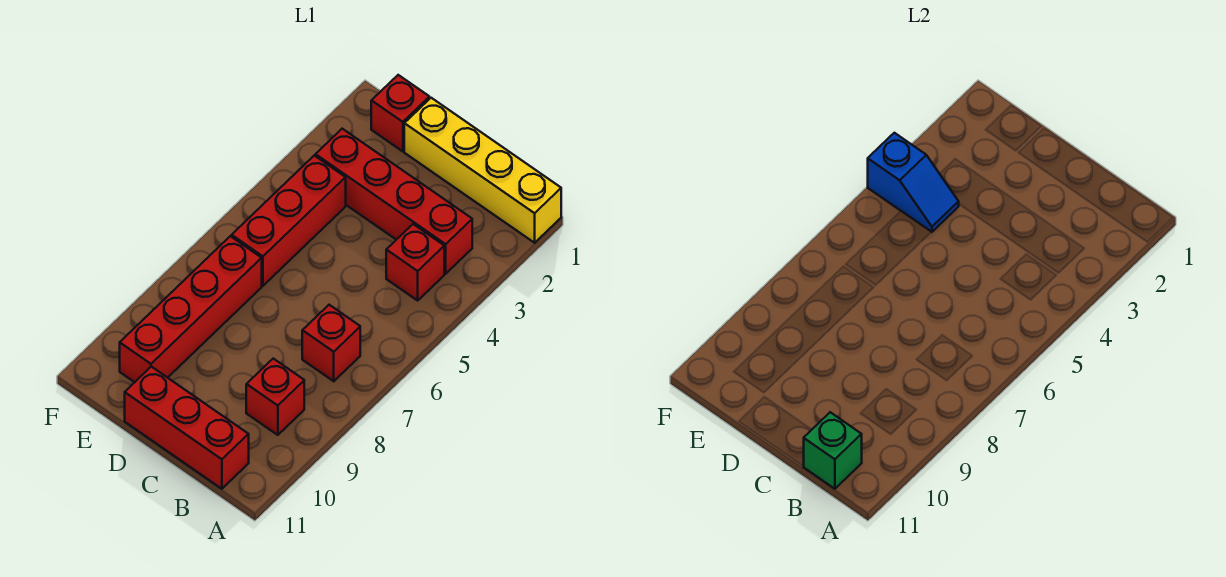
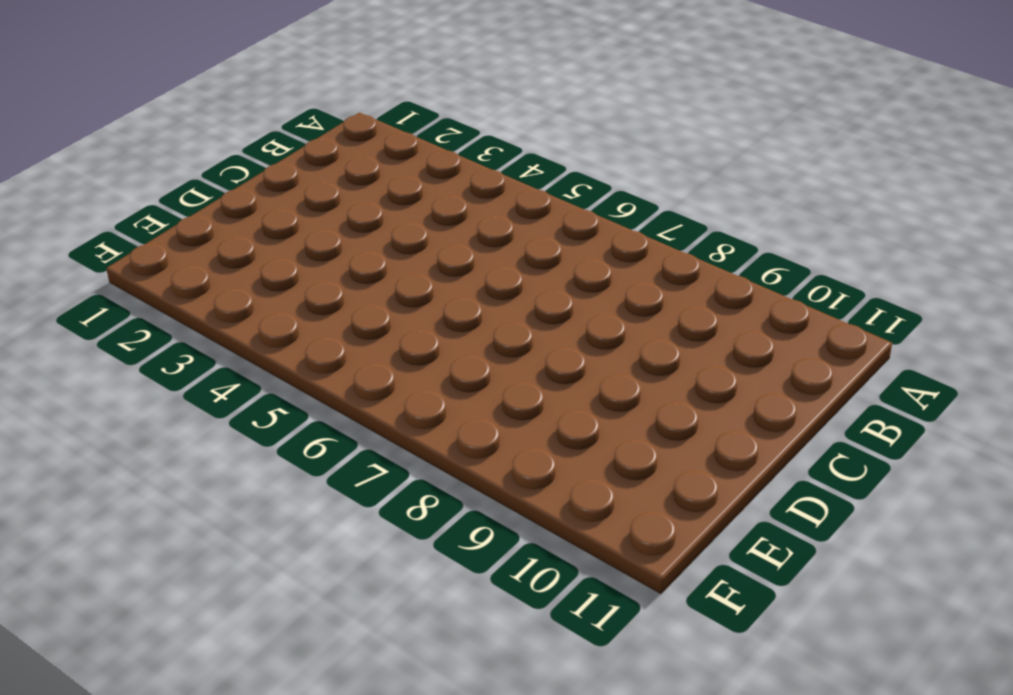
none -> yellow brick A1:D1 level 1
none -> red brick B3:E3 level 1

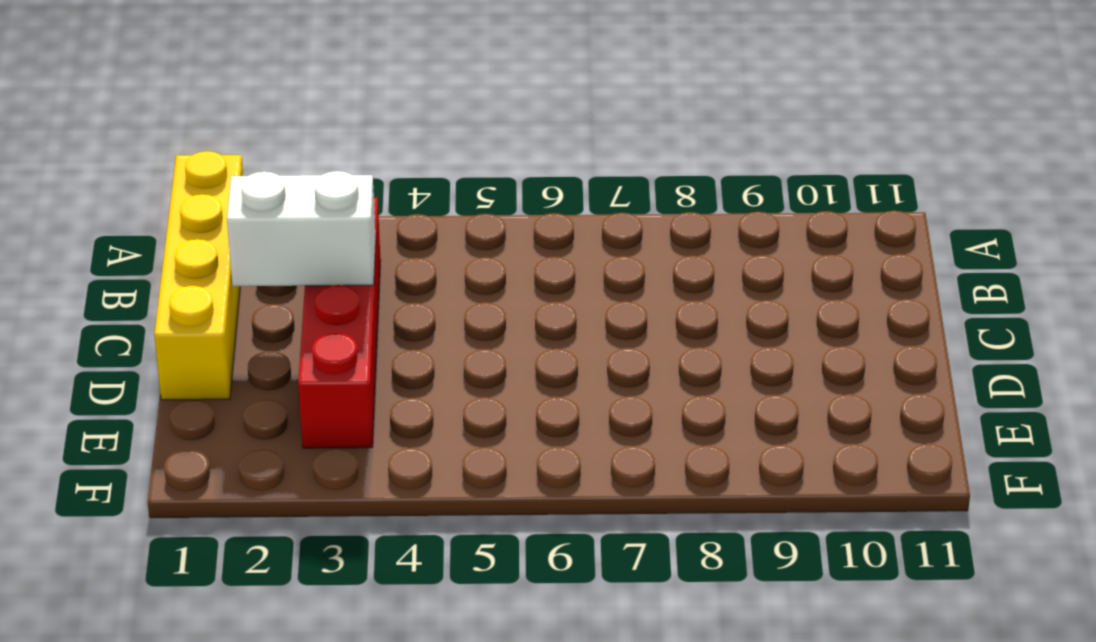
white brick C2:C3 level 2 -> none
none -> red brick B4 level 1
none -> red brick B7 level 1

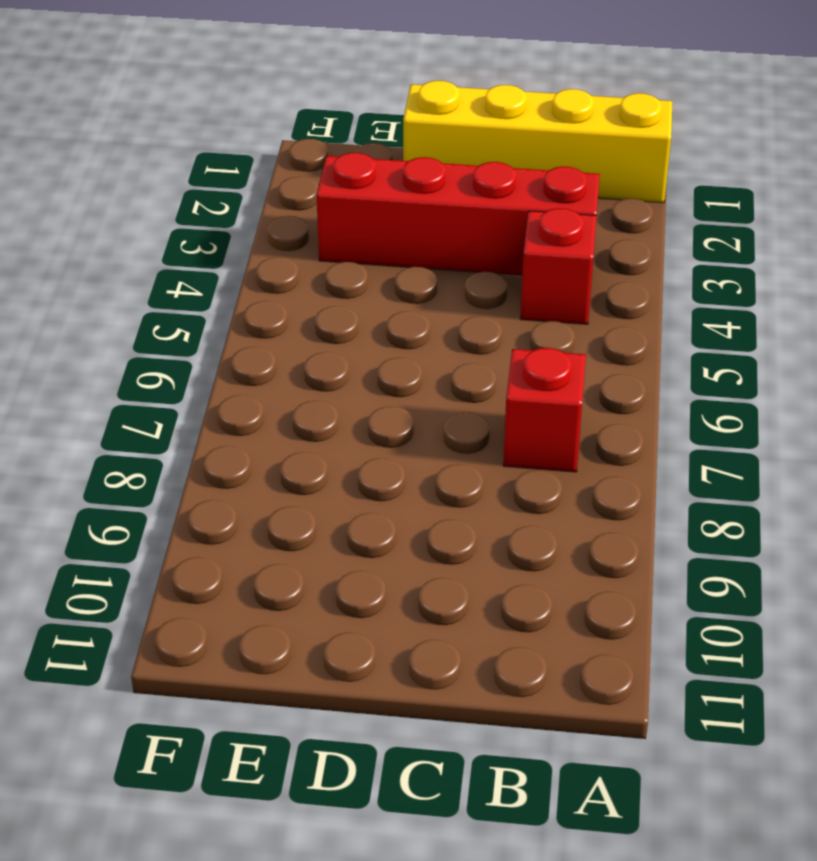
none -> red brick B9 level 1
none -> red brick B11:D11 level 1

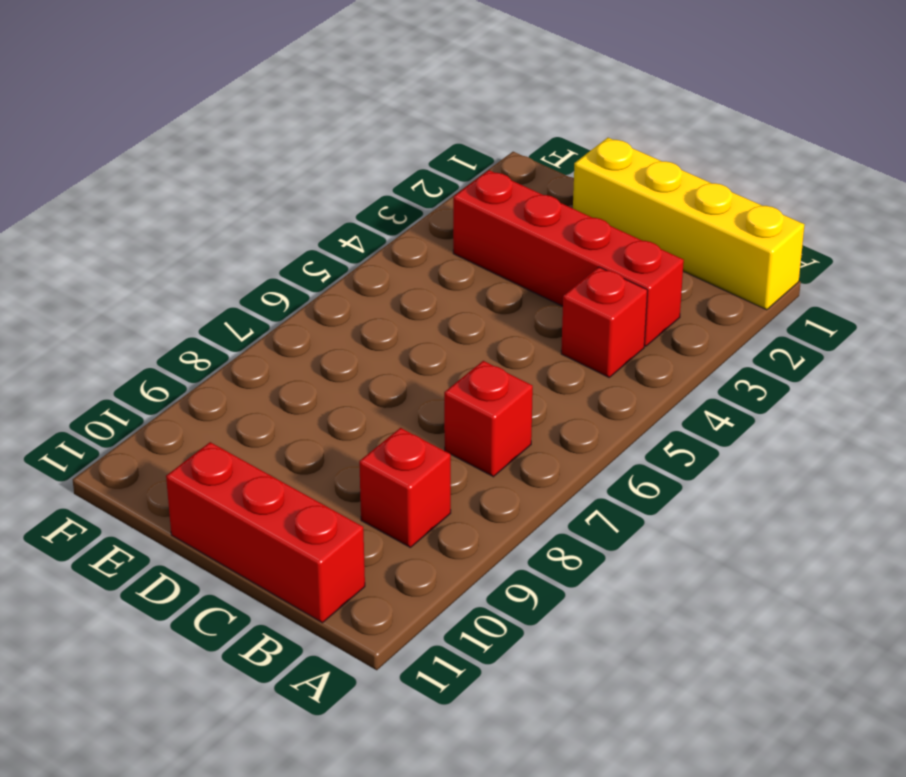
none -> red brick E1 level 1
none -> red brick E4:E6 level 1

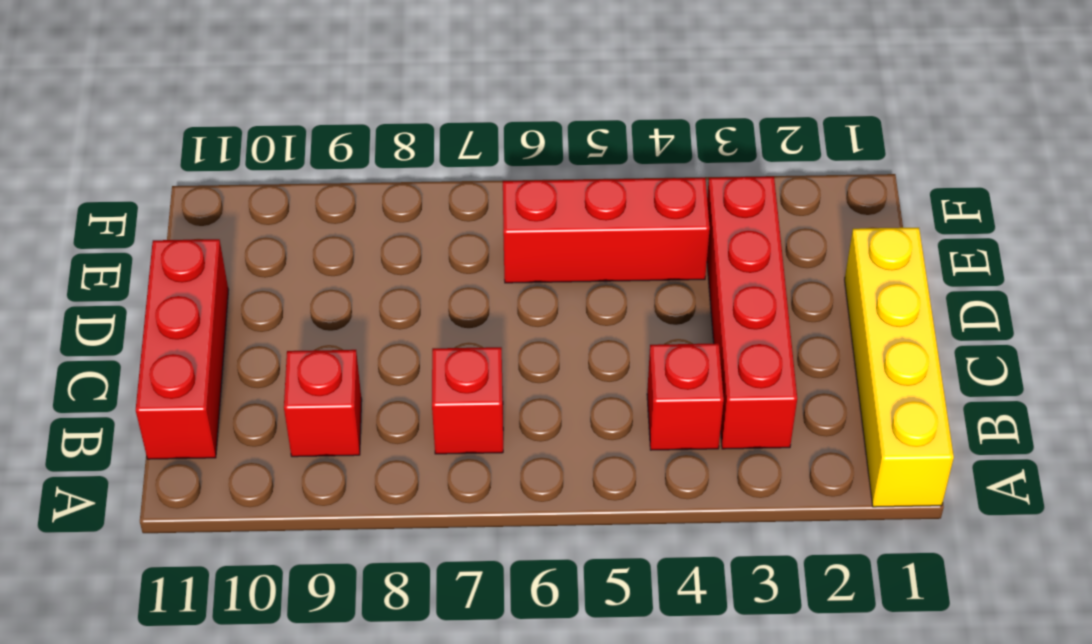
none -> red brick E1 level 1
none -> red brick E7:E10 level 1

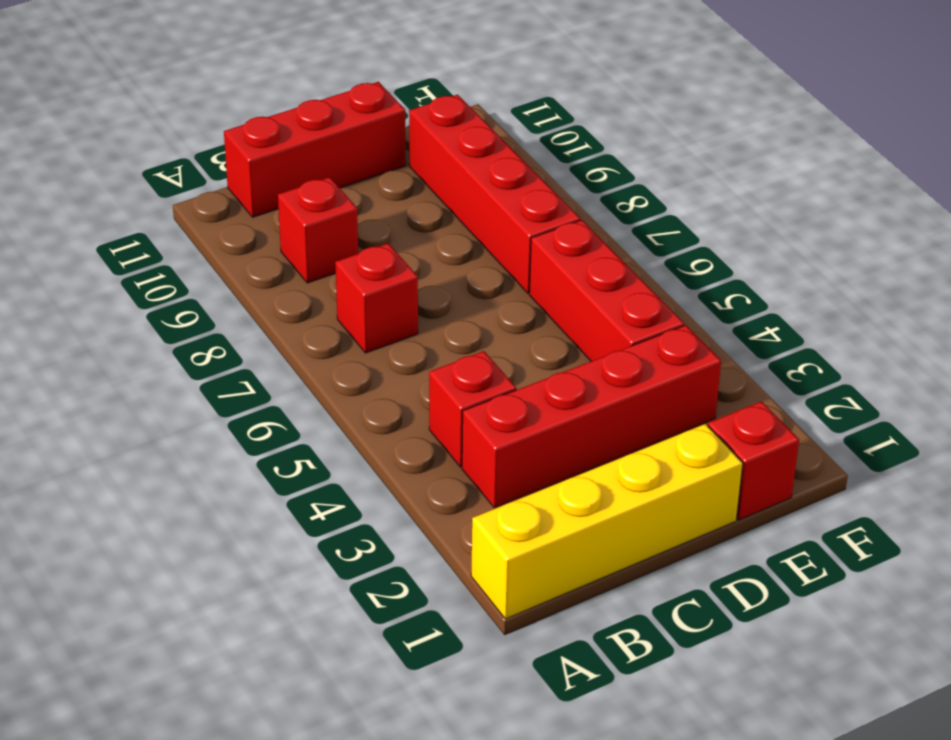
none -> green brick B11 level 2
none -> blue slope E4:F4 level 2 top F

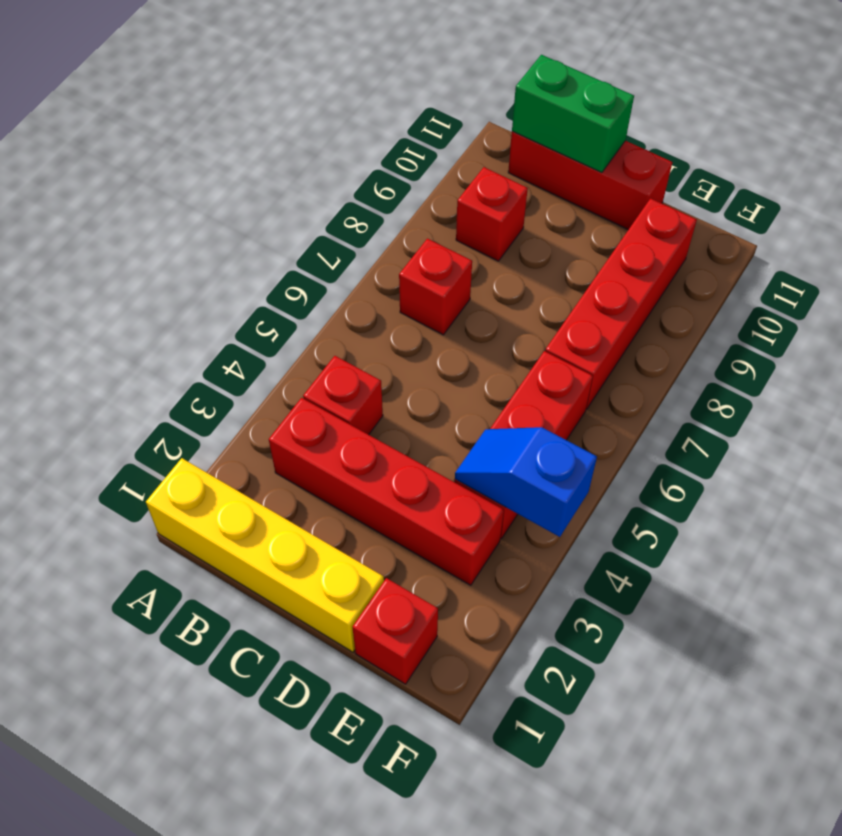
green brick B11:C11 level 2 -> green brick B11 level 2

